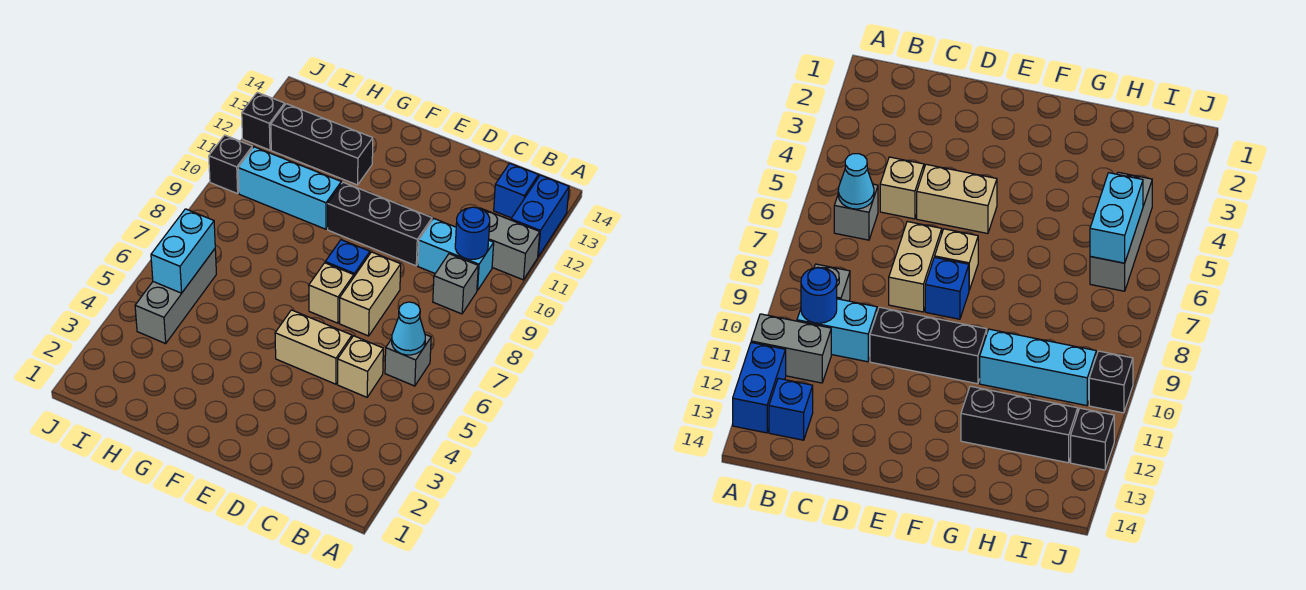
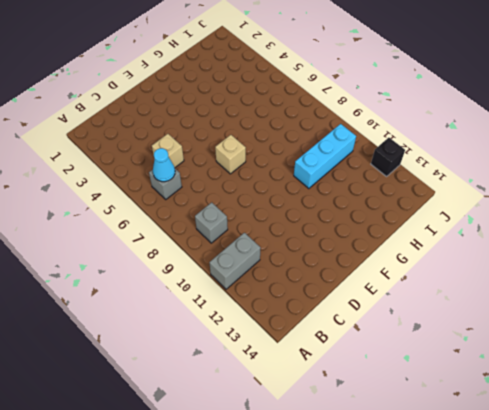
none -> blue brick A12:A13 level 1
none -> cyan brick B10:C10 level 1
none -> blue brick B13 level 1

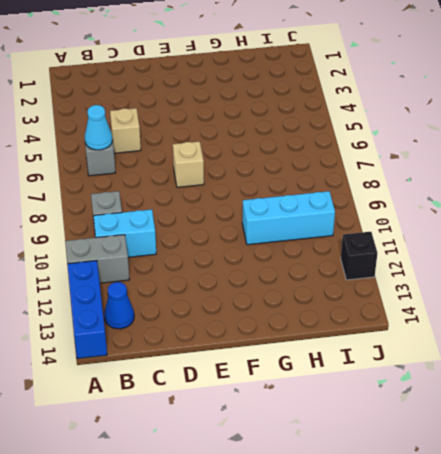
blue brick A12:A14 level 1 -> blue brick A12:A13 level 1
blue cone B13 level 1 -> blue brick B13 level 1
none -> tan brick D5:E5 level 1
none -> tan brick D7:D8 level 1
none -> black brick D10:F10 level 1

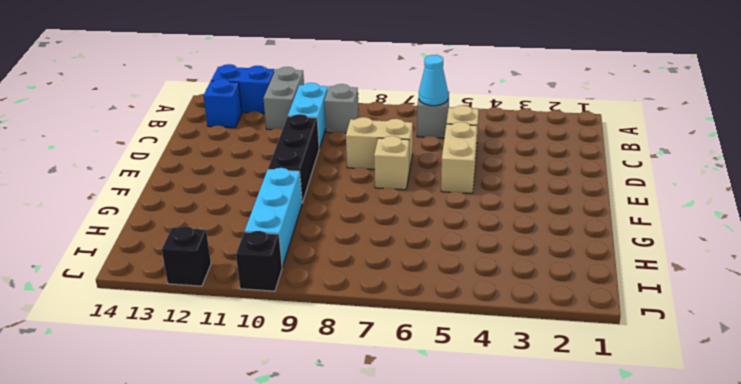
none -> blue brick E8 level 1
none -> black brick G12:I12 level 1
none -> grey brick I4:I6 level 1

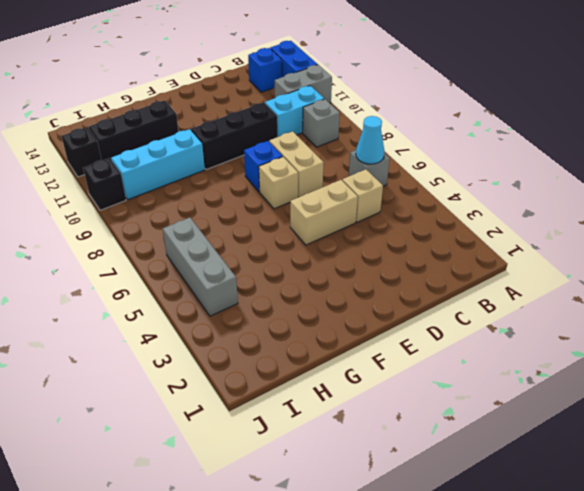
none -> blue round brick B10 level 2
none -> cyan brick I5:I6 level 2

